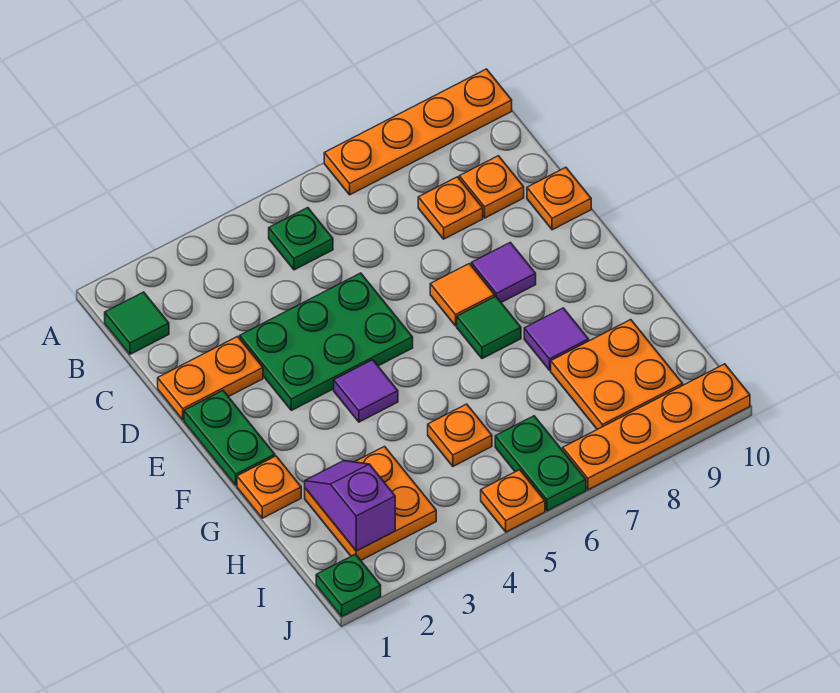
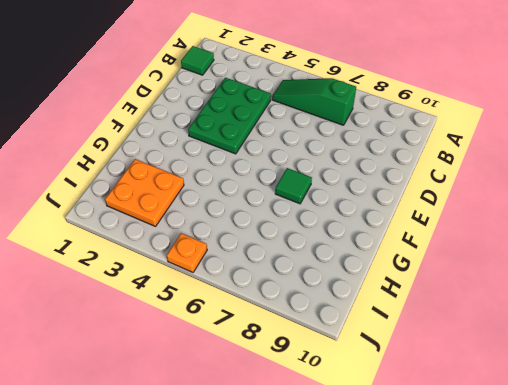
green slope B5:B7 level 1 top 7 -> green plate B5 level 1
green plate C3:E4 level 1 -> green plate D3:E5 level 1
none -> orange plate A7:A10 level 1
none -> orange plate C8 level 1
none -> orange plate C9 level 1

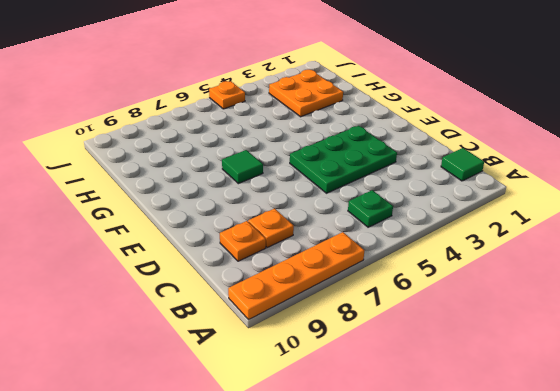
none -> orange plate D1:D2 level 1
none -> orange plate D10 level 1
none -> green plate E1:F1 level 1

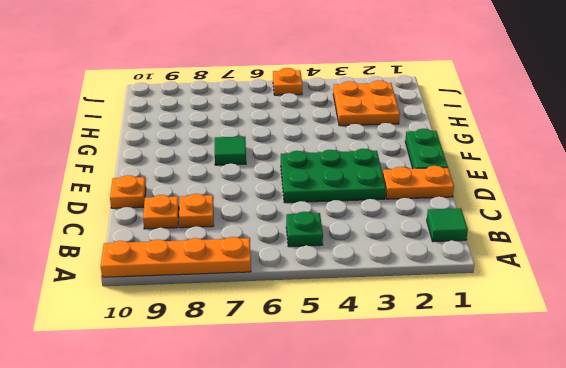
none -> orange tile E7 level 1
none -> purple tile E8 level 1
none -> purple tile F4 level 1

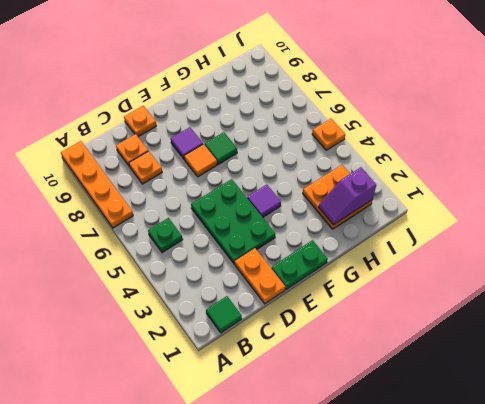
none -> orange plate G1 level 1
none -> purple tile G8 level 1
none -> orange plate H5 level 1

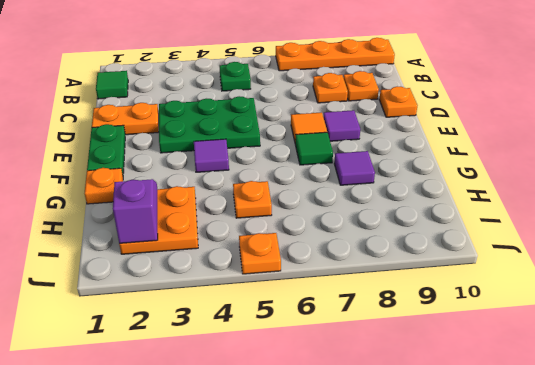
none -> orange plate H8:I9 level 1
none -> green plate I6:J6 level 1
none -> green plate J1 level 1

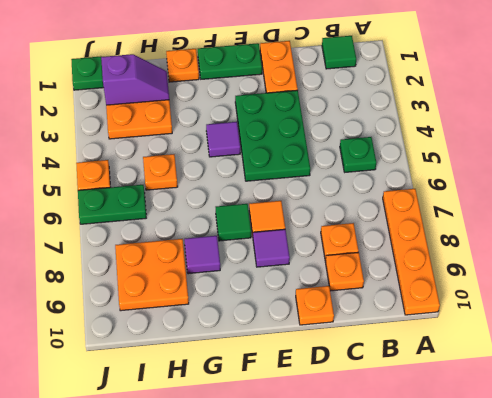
none -> orange plate J7:J10 level 1

